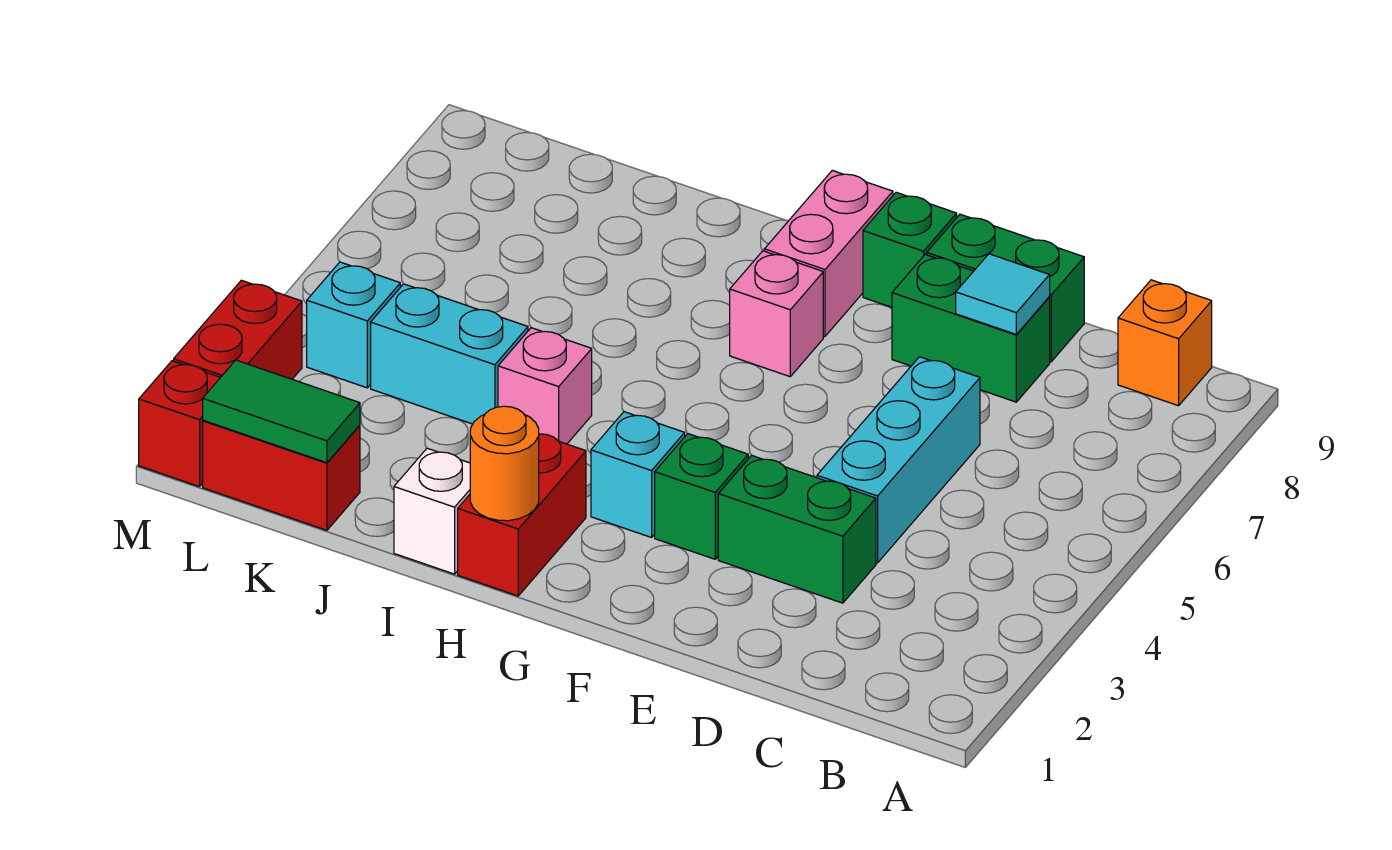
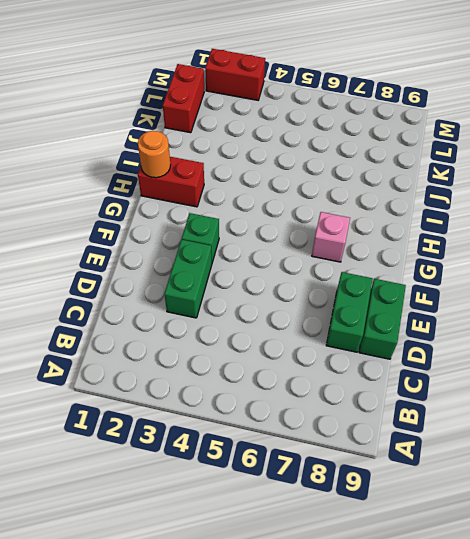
none -> orange brick B9 level 1
none -> cyan brick D4:D6 level 1
none -> green brick F9 level 1

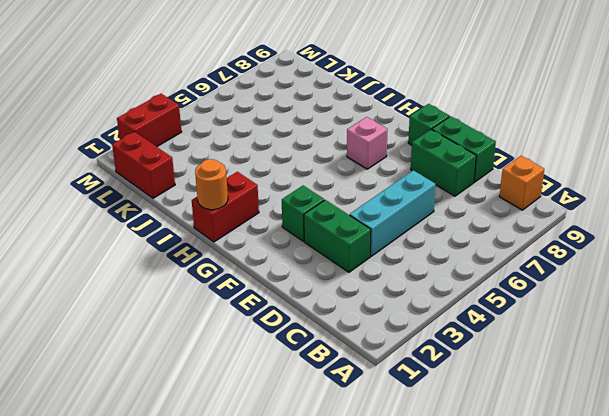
none -> cyan brick G3 level 1
none -> pink brick G8:G9 level 1
none -> white brick I1 level 1

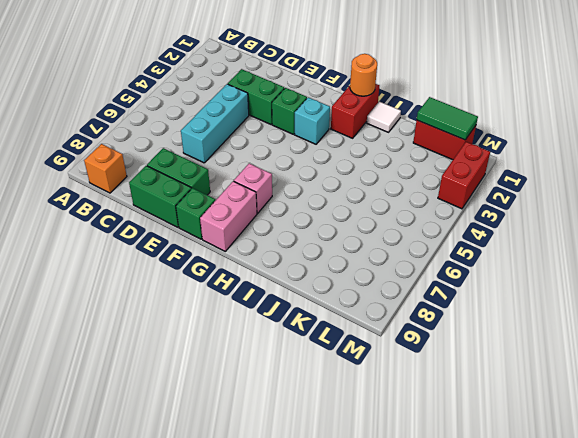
white tile I1 level 1 -> white brick I1 level 1
none -> pink brick I4 level 1
none -> cyan brick J4:K4 level 1
none -> cyan brick L4 level 1

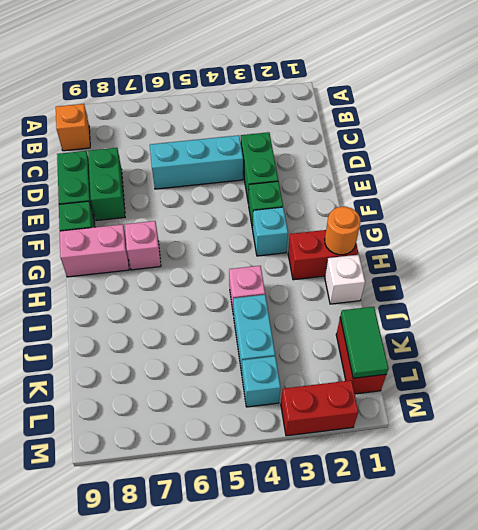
none -> red brick M1 level 1
none -> cyan tile D8 level 2

